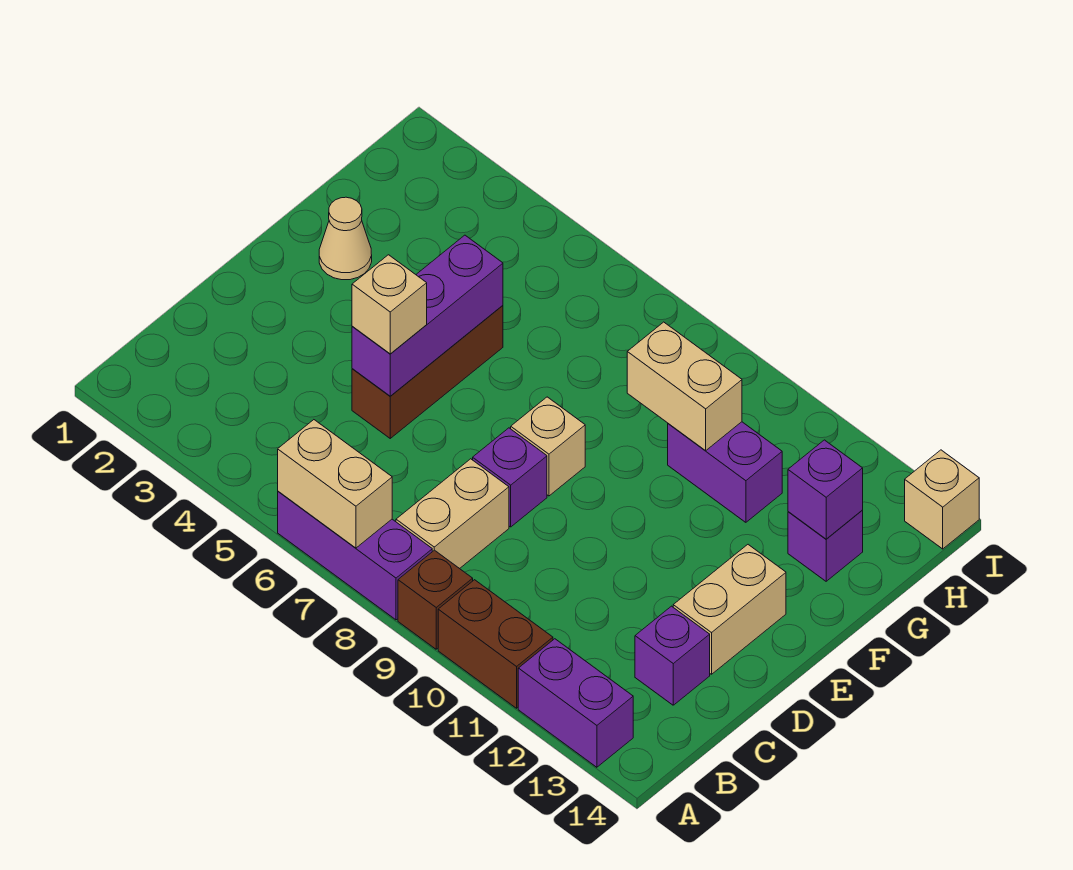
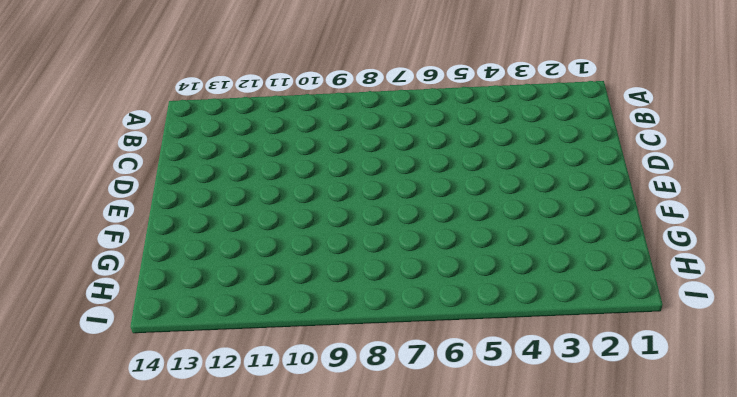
none -> purple brick A6:A8 level 1
none -> brown brick A9 level 1
none -> brown brick A10:A11 level 1

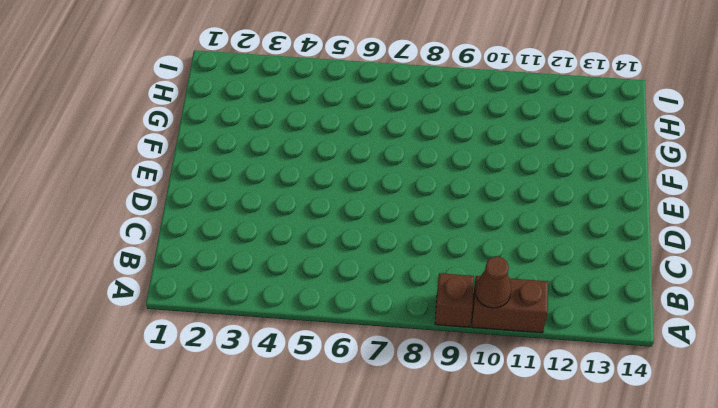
brown cone A10 level 2 -> none
none -> purple brick A6:A8 level 1
none -> purple brick A12:A13 level 1
none -> tan brick B8:C8 level 1

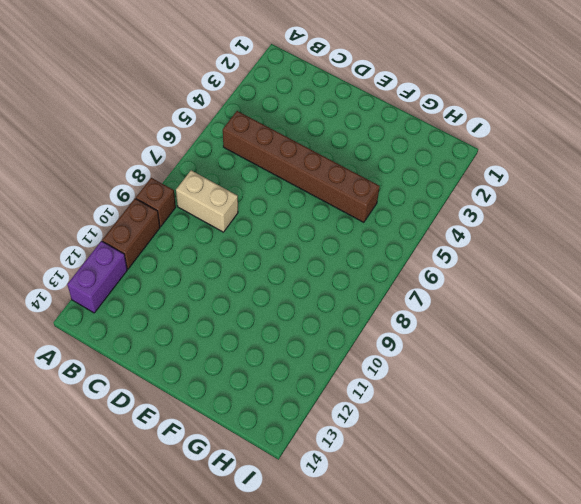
brown brick B5:G5 level 1 -> brown brick D5:F5 level 1
none -> purple brick A6:A8 level 1
none -> purple brick C13 level 1
none -> purple brick D8 level 1

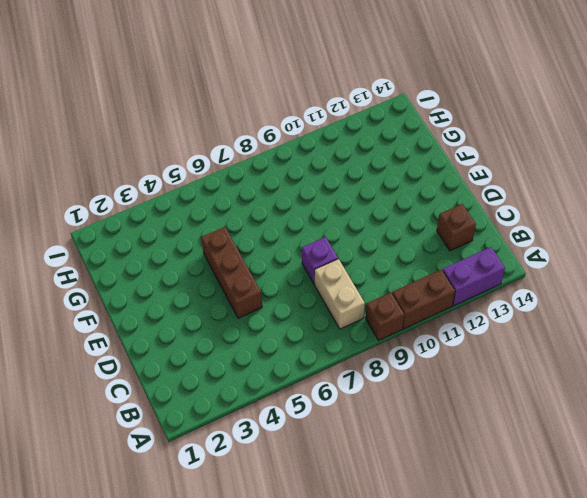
brown brick C13 level 1 -> purple brick C13 level 1
none -> purple brick A6:A8 level 1
none -> tan brick D13:E13 level 1
none -> tan brick E8 level 1

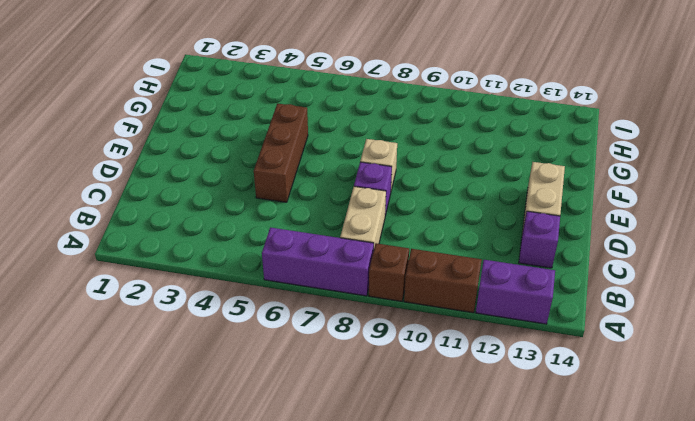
none -> tan cone F2 level 1
none -> purple brick G10:G11 level 1
none -> purple brick G13 level 1

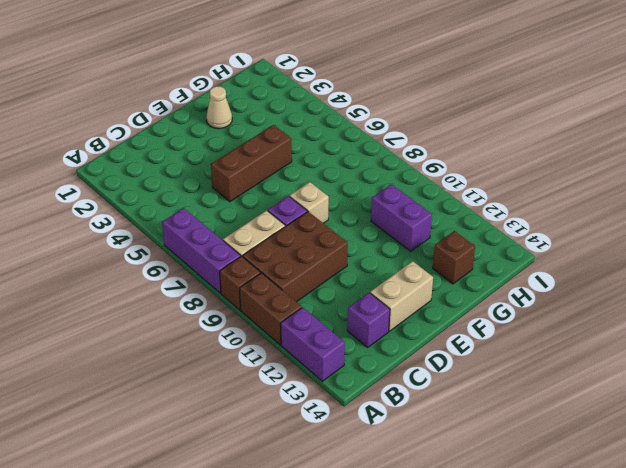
brown brick B9:D10 level 1 -> none
brown brick G13 level 1 -> purple brick G13 level 1
none -> tan brick I14 level 1
none -> tan brick A6:A7 level 2
none -> purple brick D5:F5 level 2

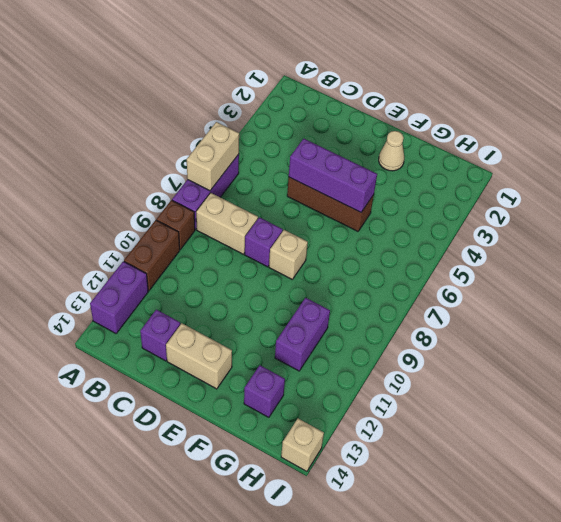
none -> tan brick G9:G10 level 2
none -> purple brick G13 level 2
none -> tan brick D5 level 3

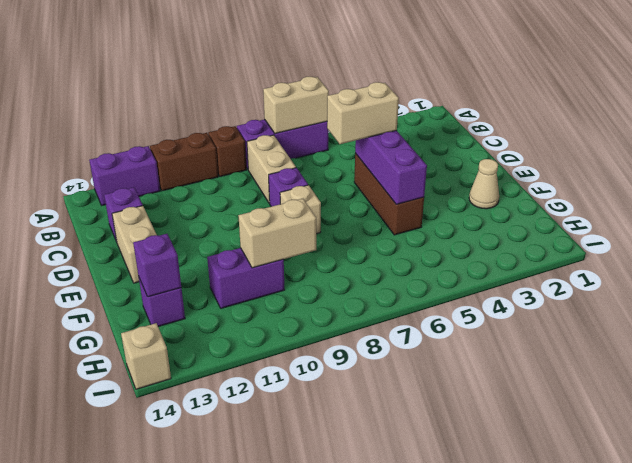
tan brick D5:D6 level 3 -> tan brick D5 level 3

